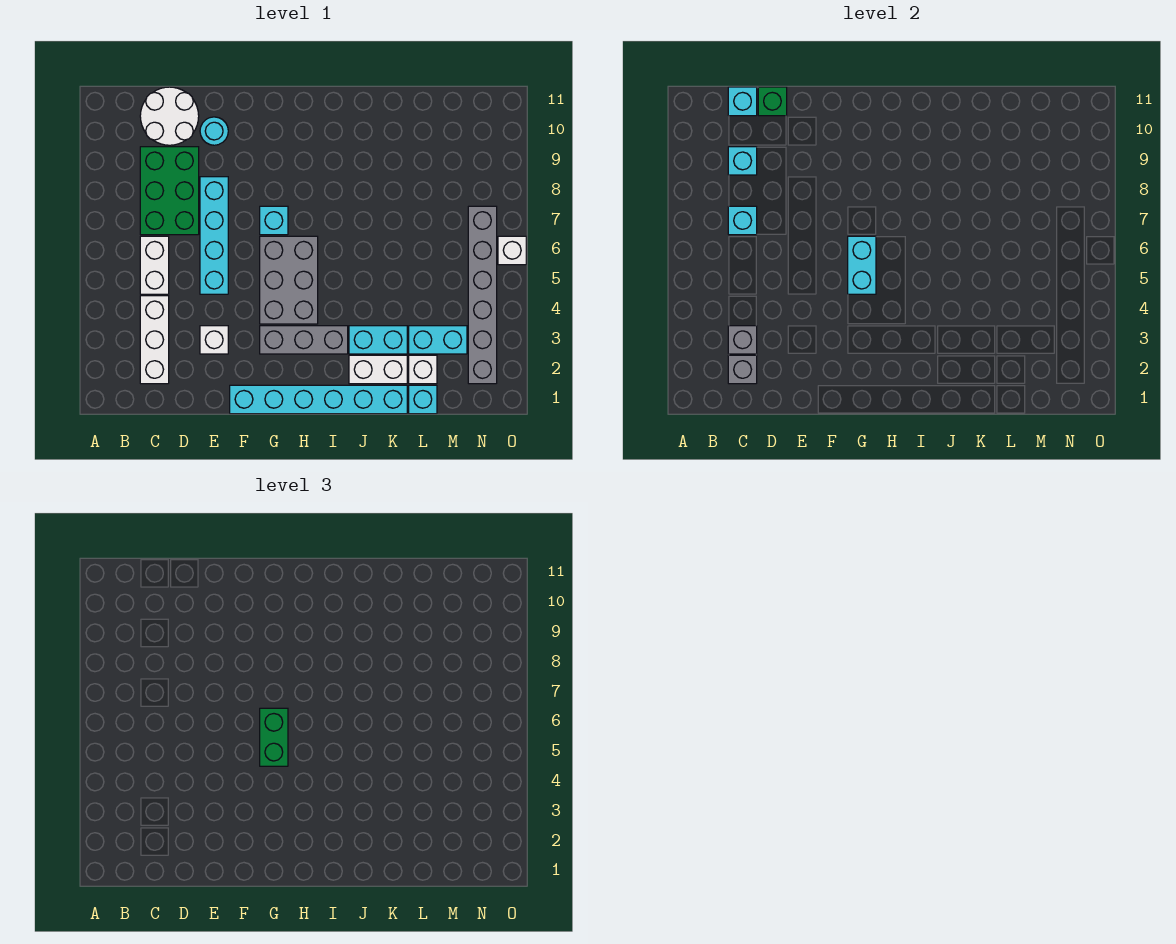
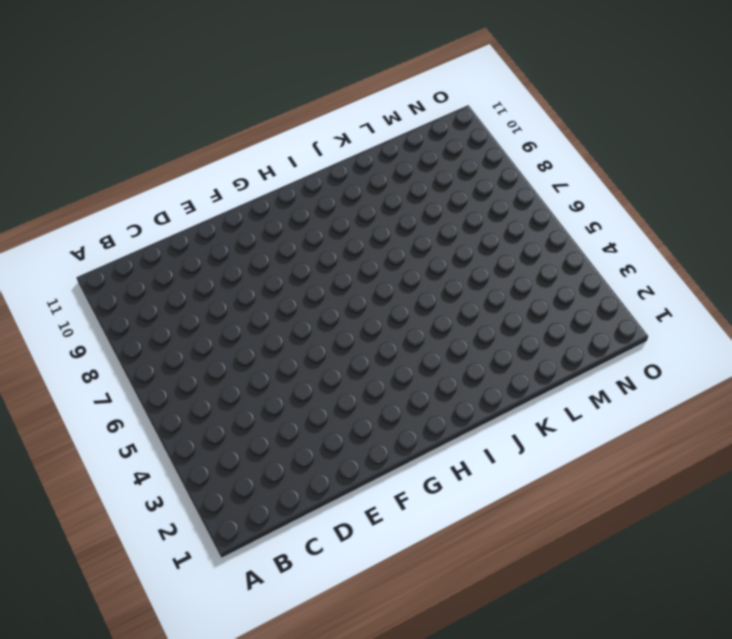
none -> white brick C2:C4 level 1
none -> white brick C5:C6 level 1
none -> green brick C7:D9 level 1

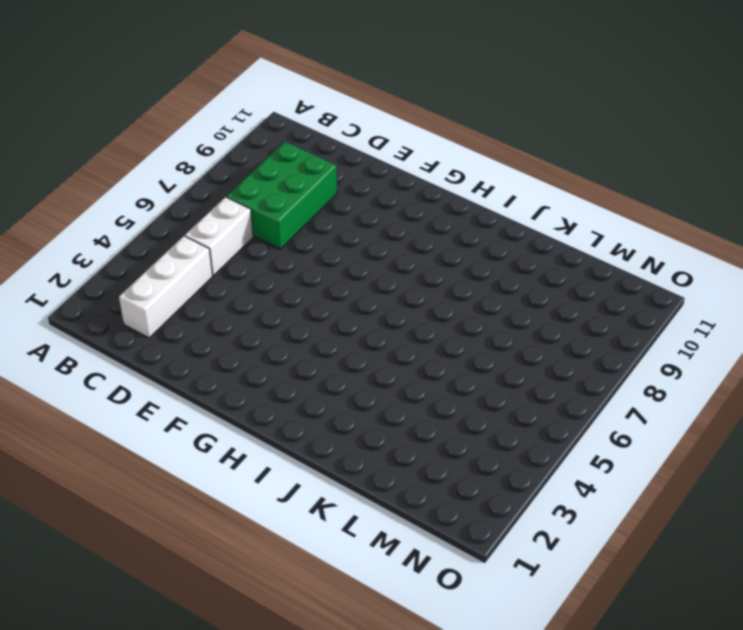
none -> white round brick C10:D11 level 1
none -> white brick E3 level 1
none -> cyan brick E5:E8 level 1

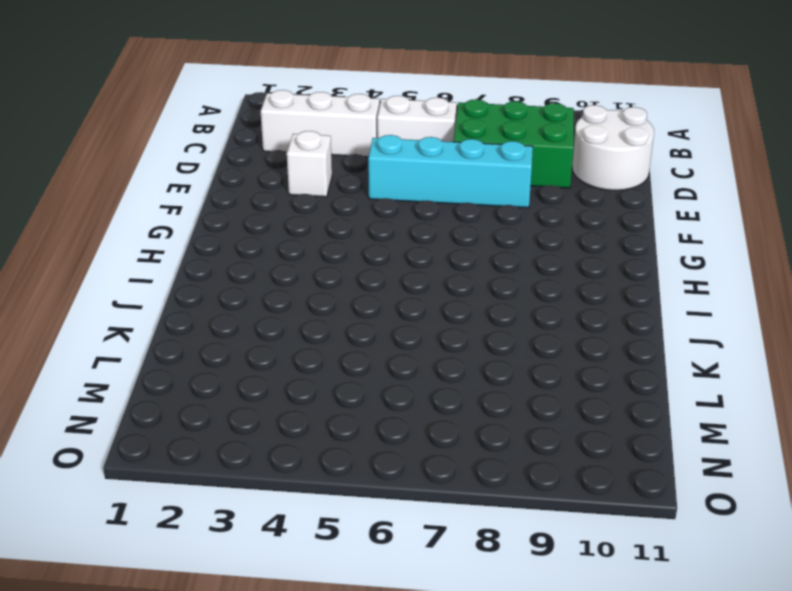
none -> cyan round brick E10 level 1
none -> cyan brick F1:K1 level 1
none -> grey brick G3:I3 level 1

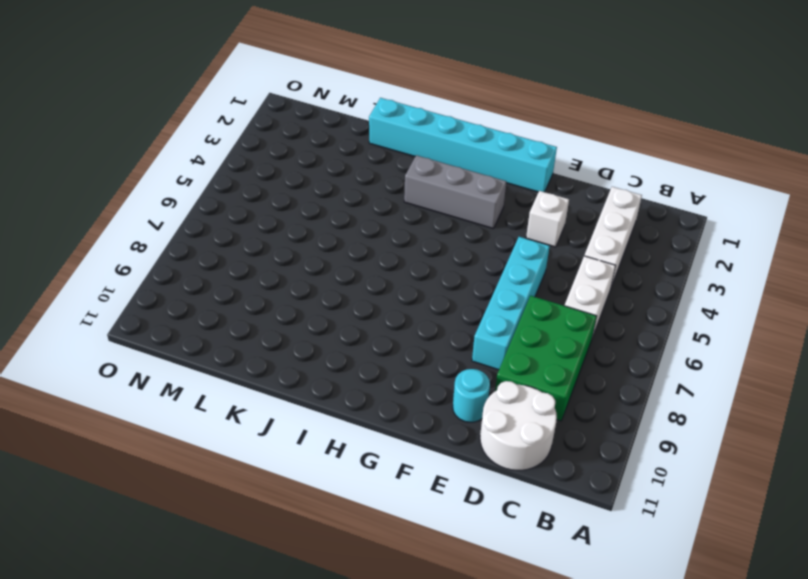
none -> grey brick G4:H6 level 1
none -> cyan brick G7 level 1
none -> white brick J2:K2 level 1

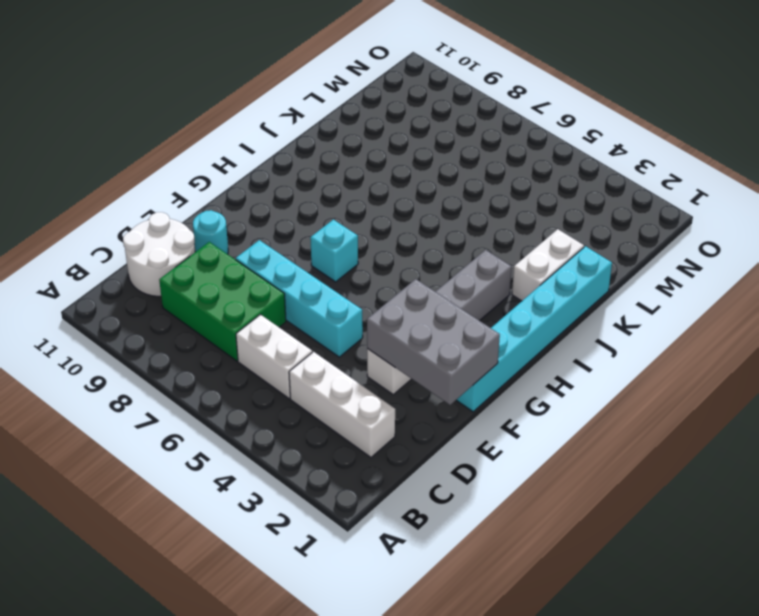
grey brick E1:F3 level 2 -> grey brick G4:H6 level 1
none -> cyan brick J3:K3 level 1
none -> cyan brick L1 level 1
none -> white brick L2 level 1

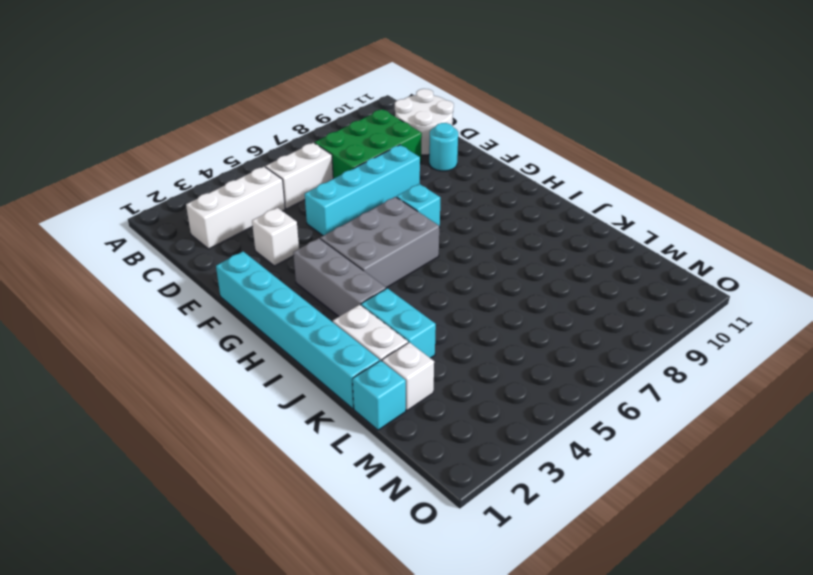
none -> cyan brick L3:M3 level 1
none -> grey brick N2:N7 level 1
none -> white brick O6 level 1

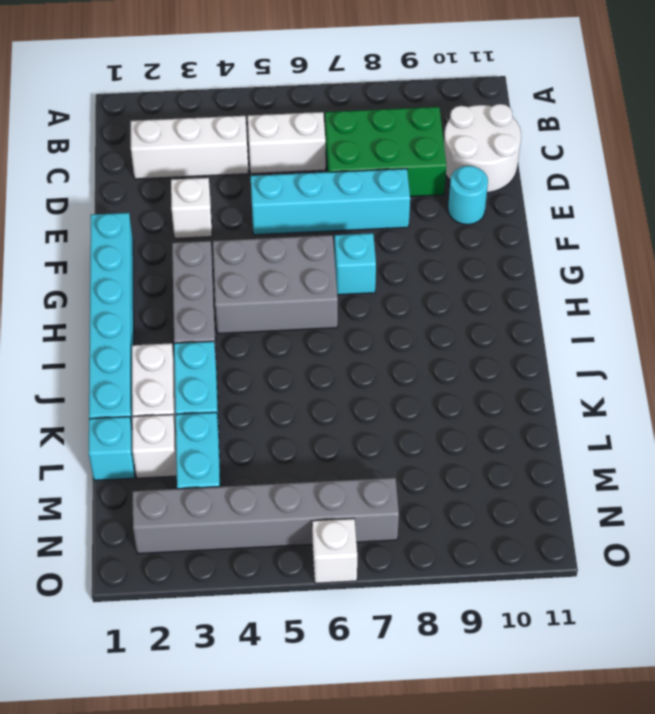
none -> grey brick C2 level 2
none -> grey brick C3 level 2
none -> cyan brick C7 level 2

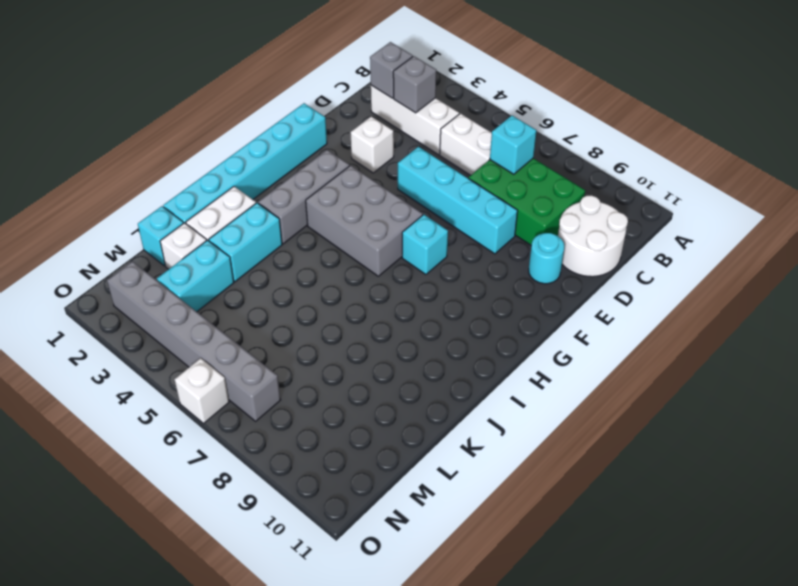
none -> cyan brick C9 level 2
none -> cyan brick C11 level 2
none -> green brick D11 level 2

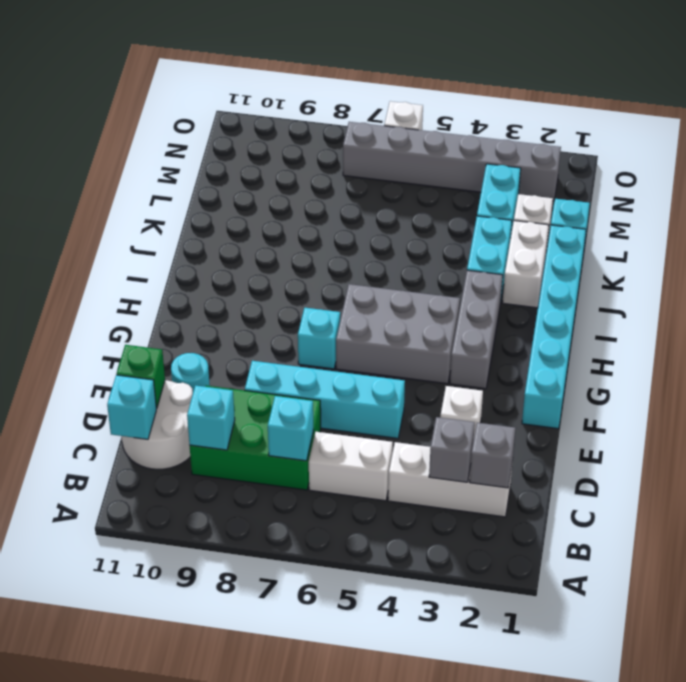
none -> cyan brick G5:G6 level 2
none -> green brick G5:G6 level 3

